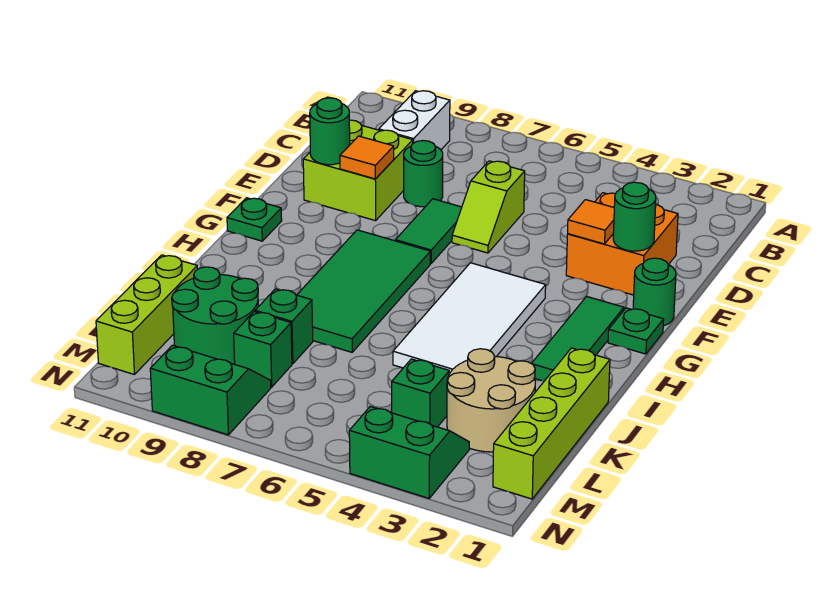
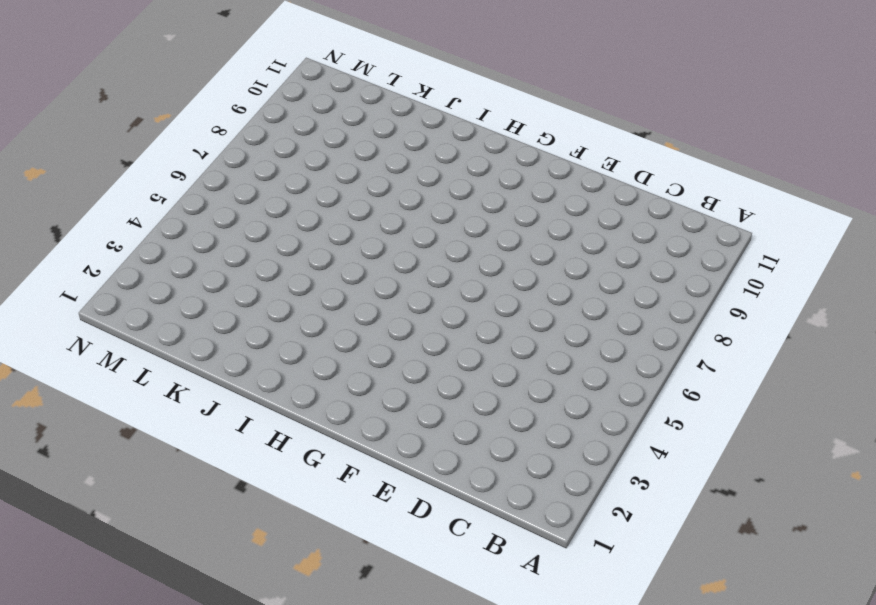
none -> white brick B9:C9 level 1
none -> orange brick D2:E3 level 1
none -> lime slope D6:E6 level 1 top D

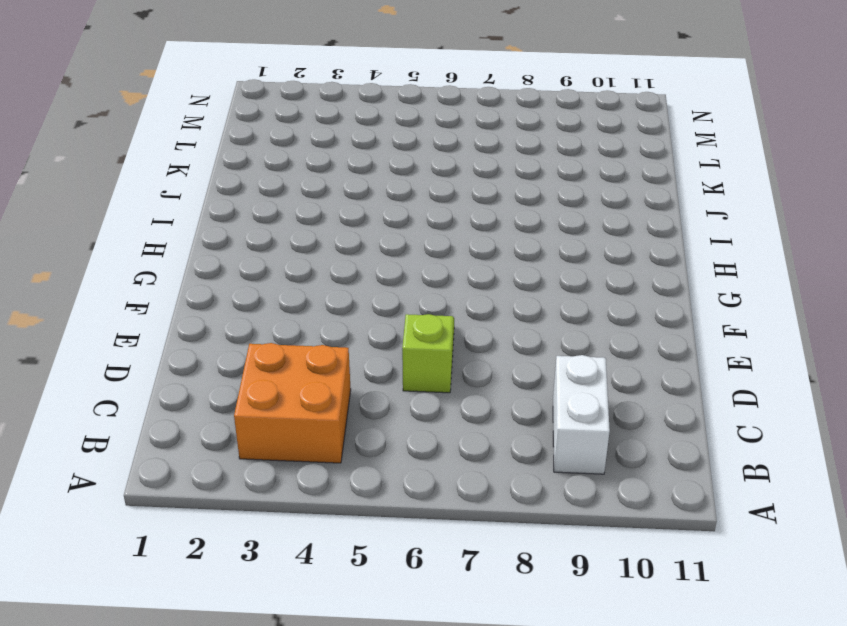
orange brick B3:C4 level 1 -> orange brick D2:E3 level 1
none -> green round brick D8 level 1
none -> lime brick D9:E10 level 1
none -> green tile E7:F7 level 1

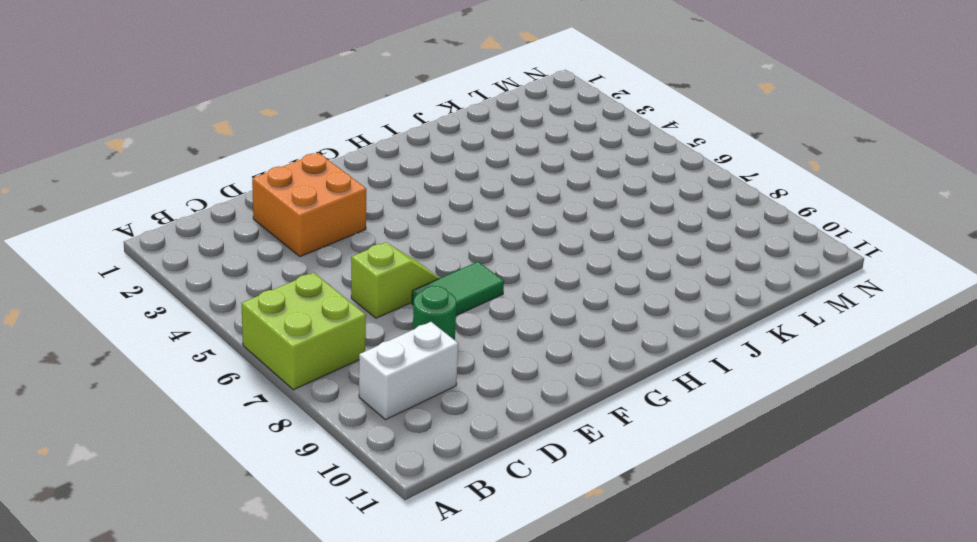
lime brick A6:B7 level 1 -> lime brick D9:E10 level 1
none -> green round brick F1 level 1
none -> green plate G1 level 1
none -> green tile G2:I2 level 1

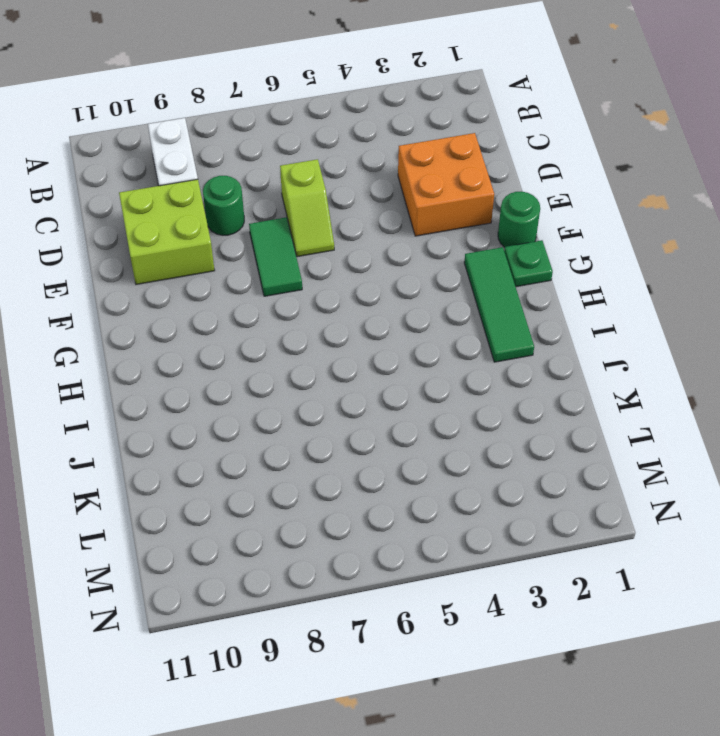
none -> white tile G4:J5 level 1
none -> green tile G7:J8 level 1
none -> green plate G11 level 1

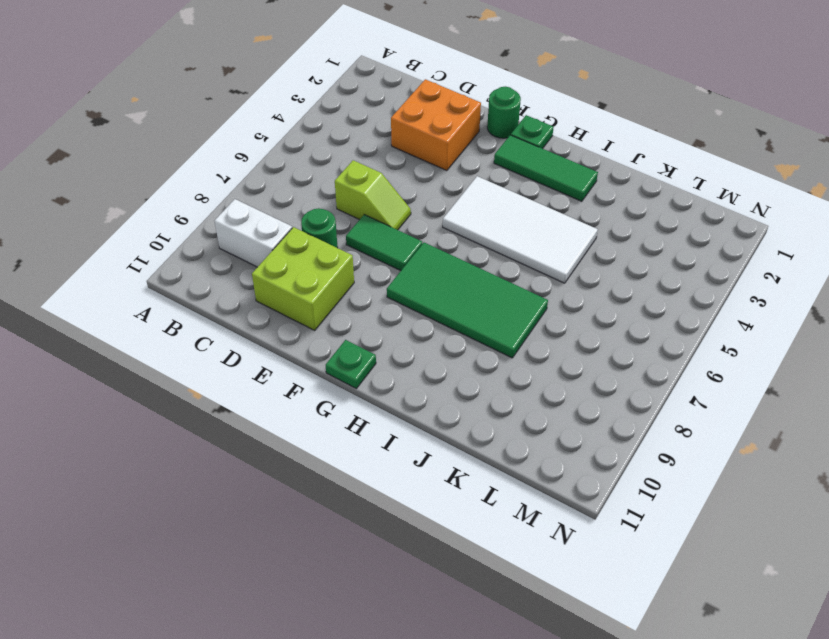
none -> lime brick J1:M1 level 1
none -> tan round brick K2:L3 level 1
none -> green brick K8 level 1

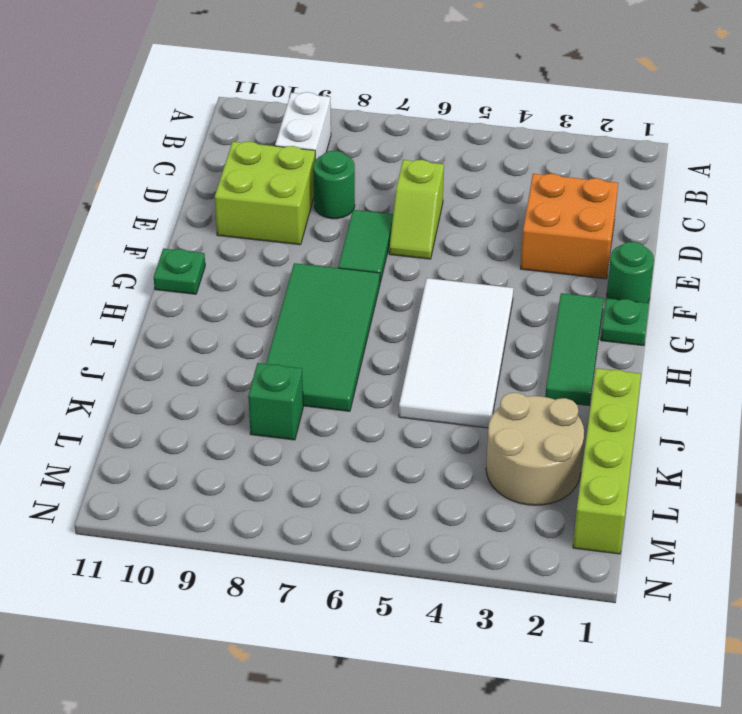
none -> green round brick K9:L10 level 1
none -> lime brick K11:M11 level 1
none -> green brick L4 level 1

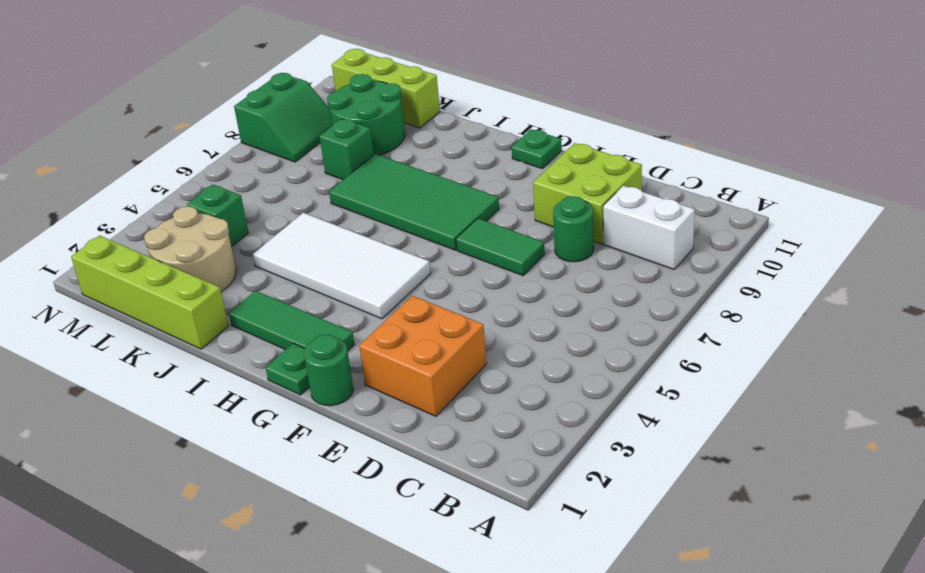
none -> lime slope D6:E6 level 1 top D
none -> green brick L8 level 1
none -> green slope M3:N4 level 1 top N

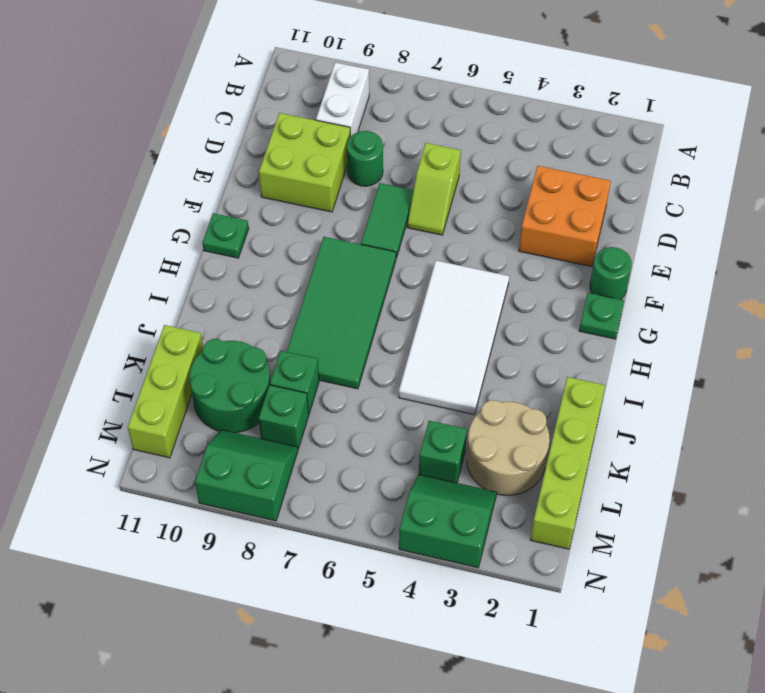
none -> green tile G2:I2 level 1
none -> green round brick E2 level 2
none -> orange tile E3 level 2

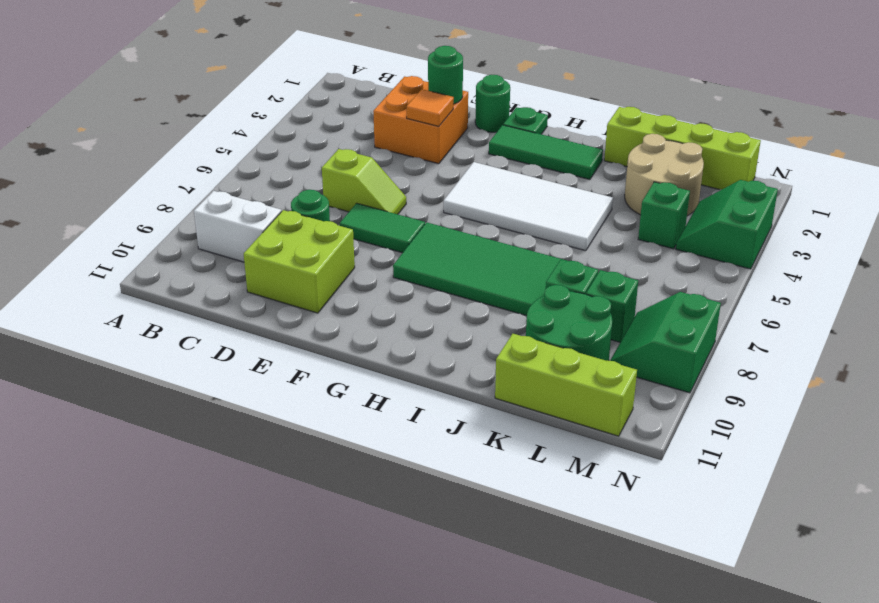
none -> green plate G11 level 1
none -> orange tile E9 level 2
none -> green round brick E10 level 2

